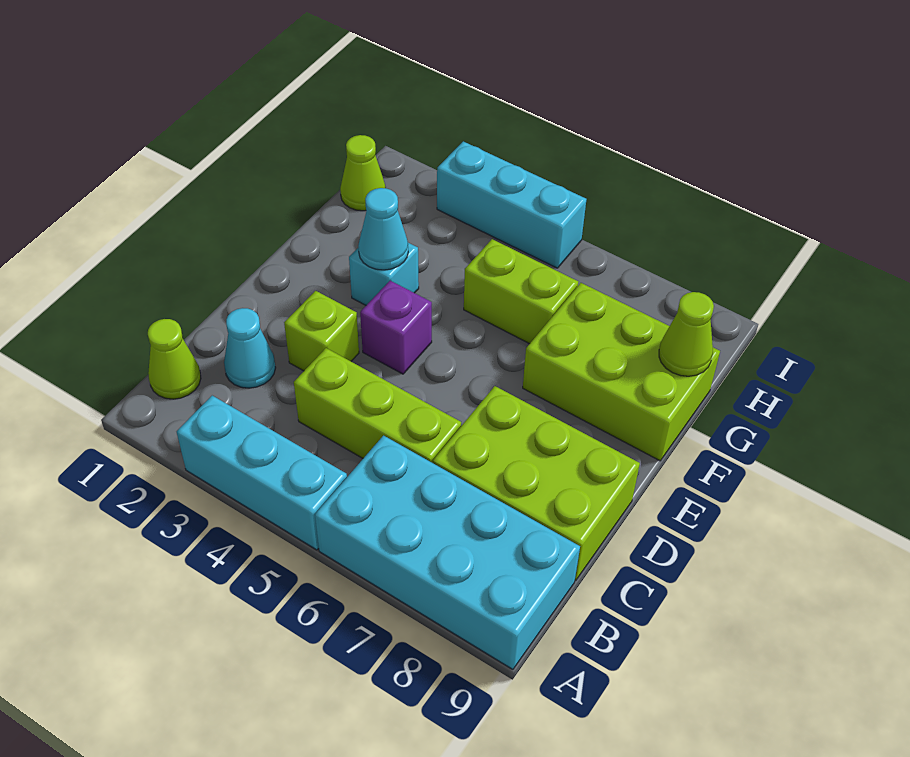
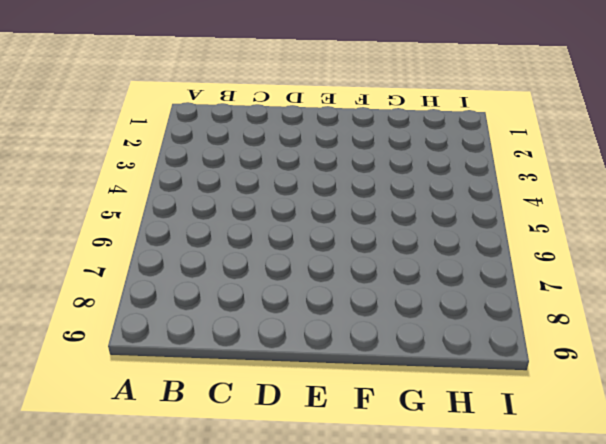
none -> cyan brick A3:A5 level 1
none -> cyan brick A6:B9 level 1
none -> lime cone B1 level 1

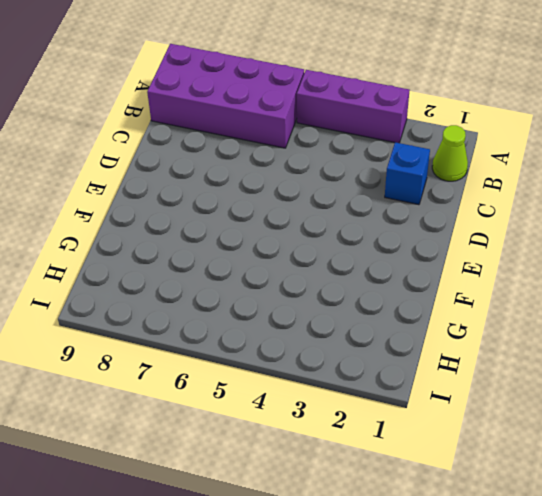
purple brick A3:A5 level 1 -> cyan brick A3:A5 level 1
purple brick A6:B9 level 1 -> cyan brick A6:B9 level 1
blue brick C2 level 1 -> cyan cone C2 level 1
none -> lime brick C4:C6 level 1
none -> lime brick C7:D9 level 1
none -> lime brick D3 level 1

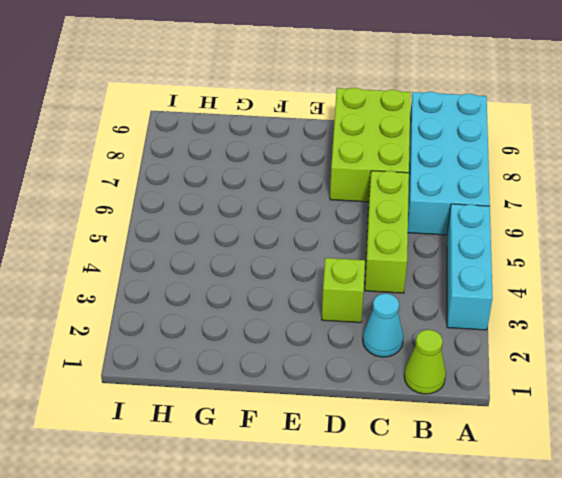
none -> purple brick E4 level 1
none -> cyan brick F3 level 1
none -> lime brick F7:G9 level 1

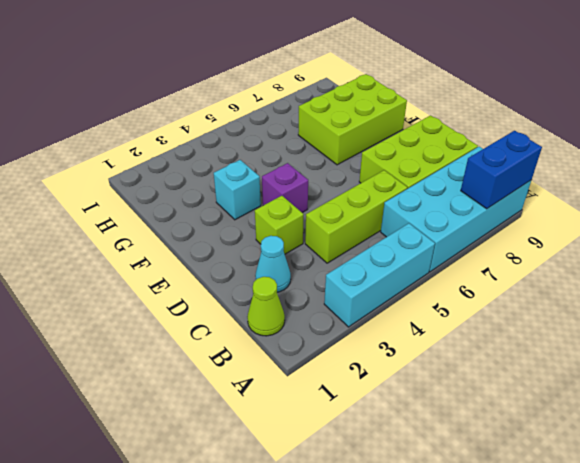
blue brick A8:A9 level 2 -> none
none -> lime brick G5:G6 level 1
none -> lime cone H1 level 1
none -> cyan brick I3:I5 level 1

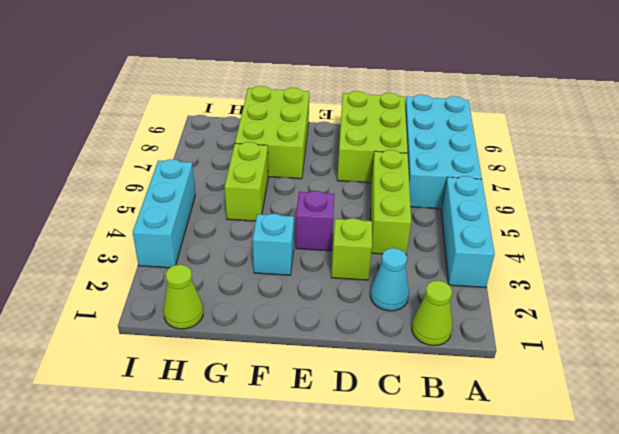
none -> cyan cone F3 level 2
none -> lime cone G9 level 2

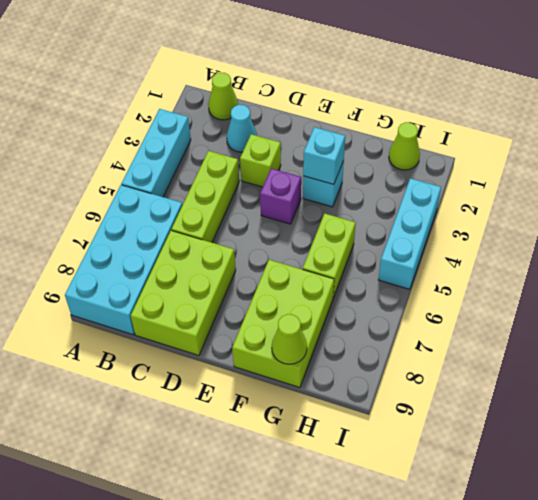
cyan brick F3 level 2 -> cyan cone F3 level 2

